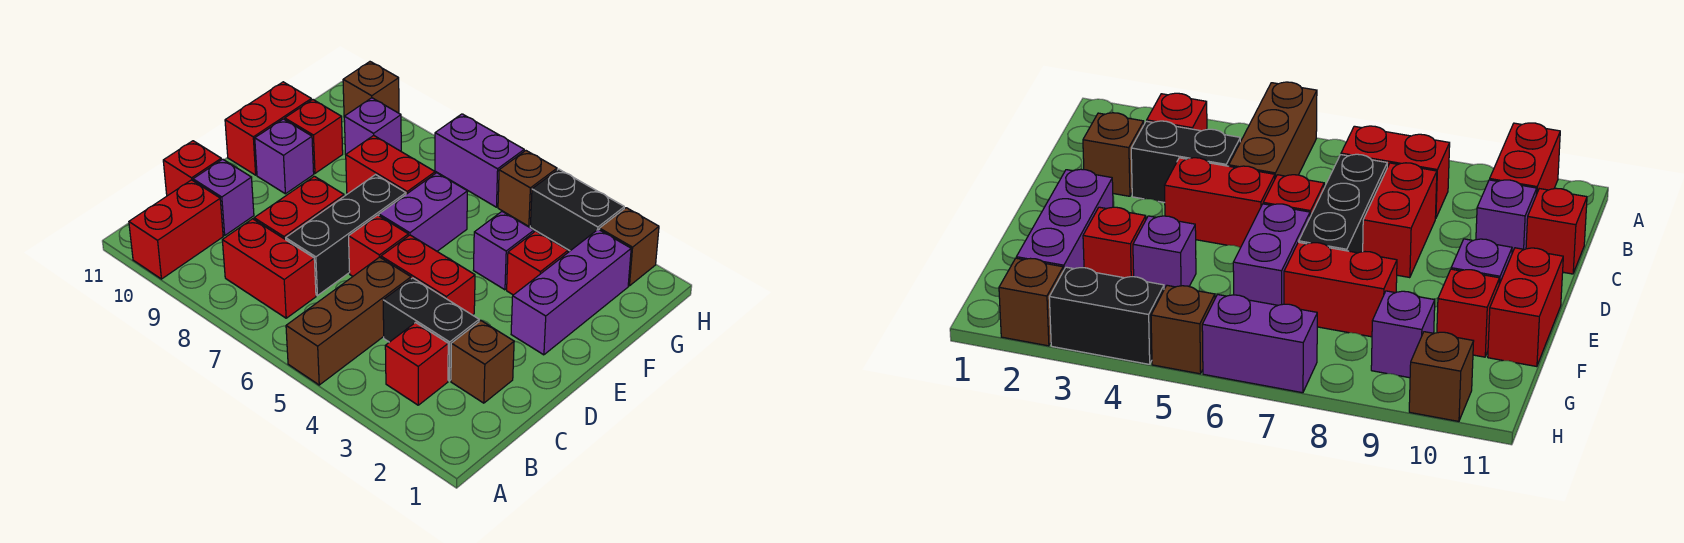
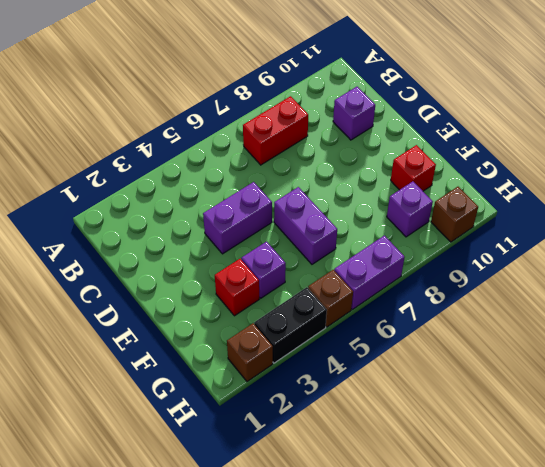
purple brick D4:D5 level 1 -> red brick D4:D5 level 1
none -> brown brick A5:C5 level 1
none -> red brick A10:B10 level 1
none -> red brick B3 level 1

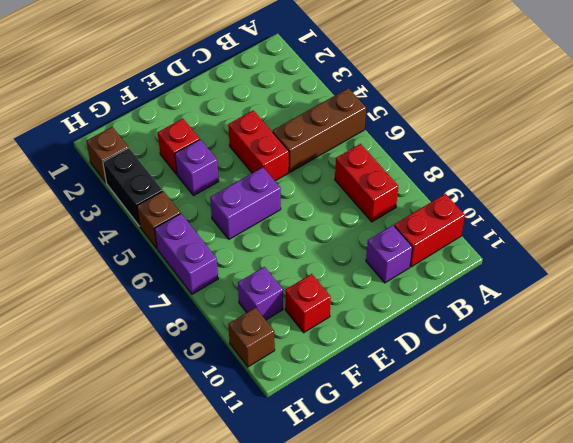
none -> red brick B3 level 1
none -> brown brick C2 level 1
none -> black brick C3:C4 level 1

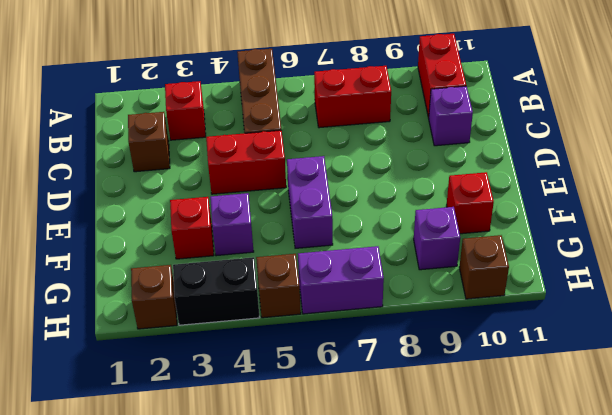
none -> black brick C3:C4 level 1
none -> black brick C7:E7 level 1
none -> red brick C8:D8 level 1

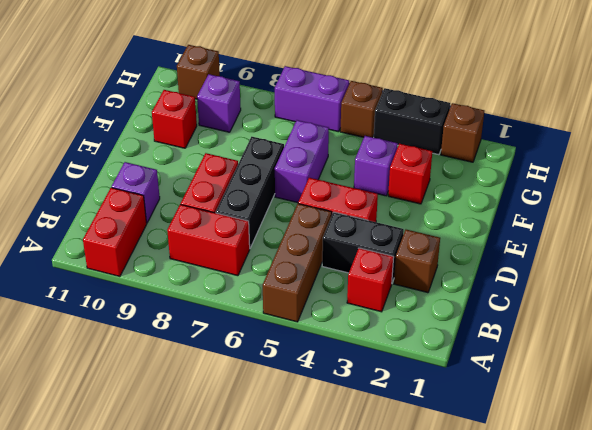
none -> red brick C11 level 1
none -> red brick D6 level 1
none -> purple brick E2:G2 level 1

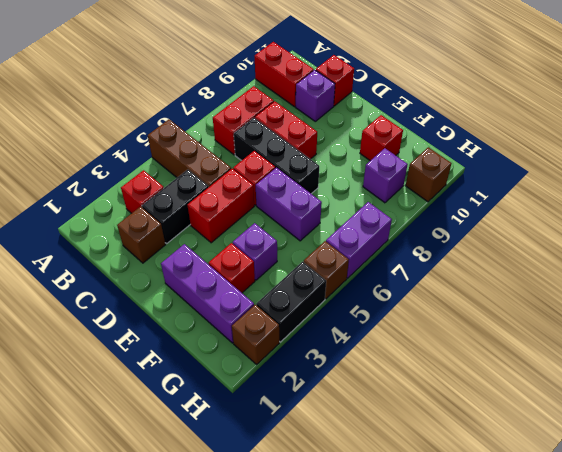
none -> purple brick E10 level 1
none -> red brick E11:F11 level 1
none -> red brick F7:F8 level 1

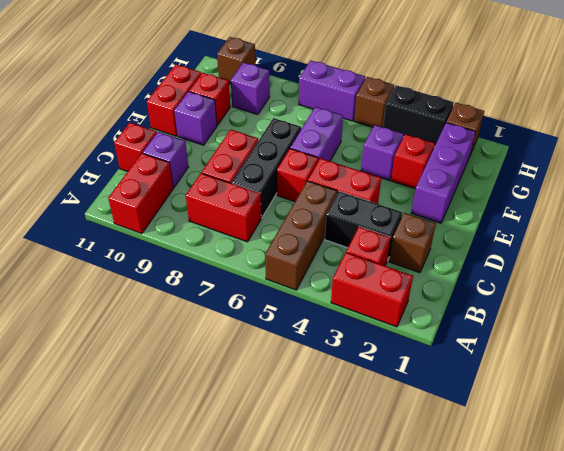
red brick A2:A3 level 1 -> red brick F7:F8 level 1

